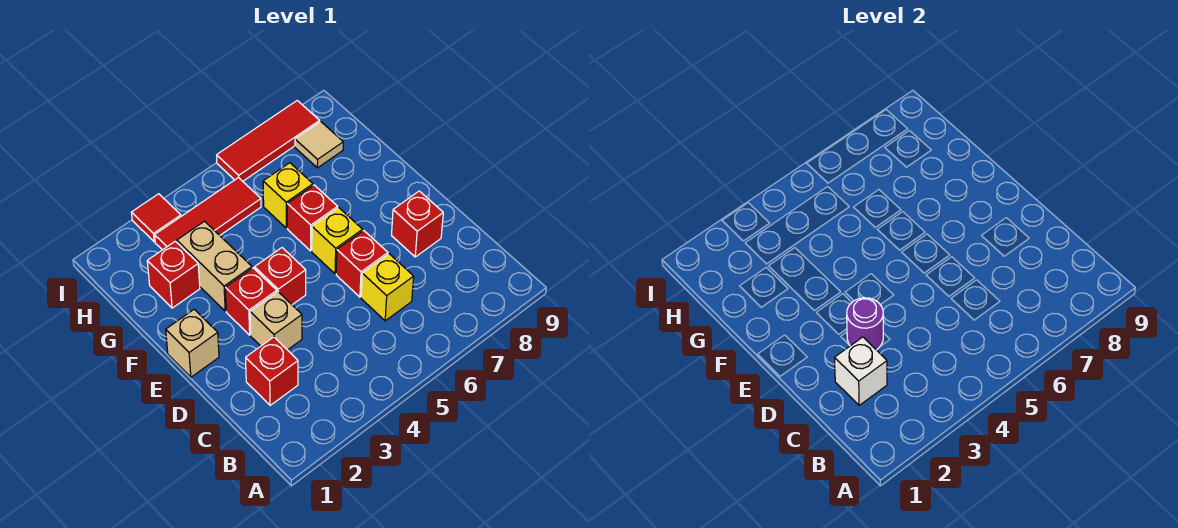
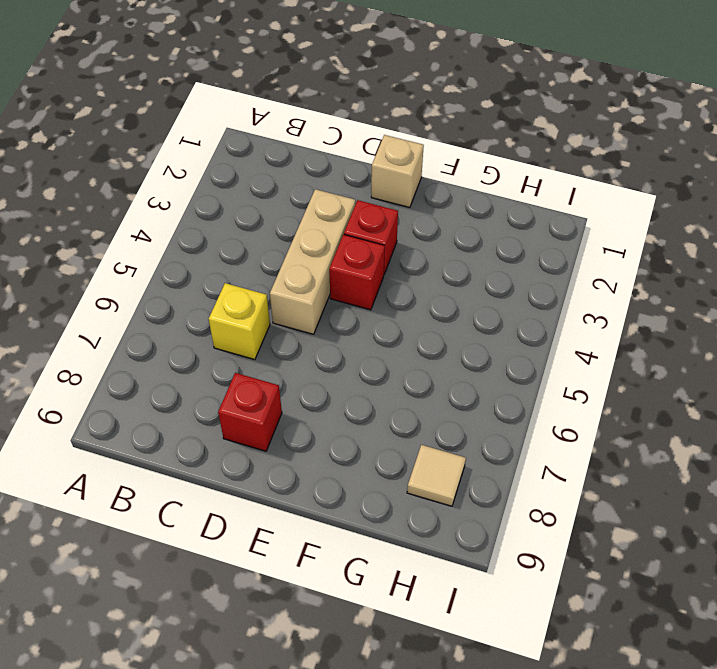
tan brick D3:D5 level 1 -> tan brick D3 level 1
none -> red brick C2 level 1
none -> red brick D6 level 1
none -> yellow brick E6 level 1

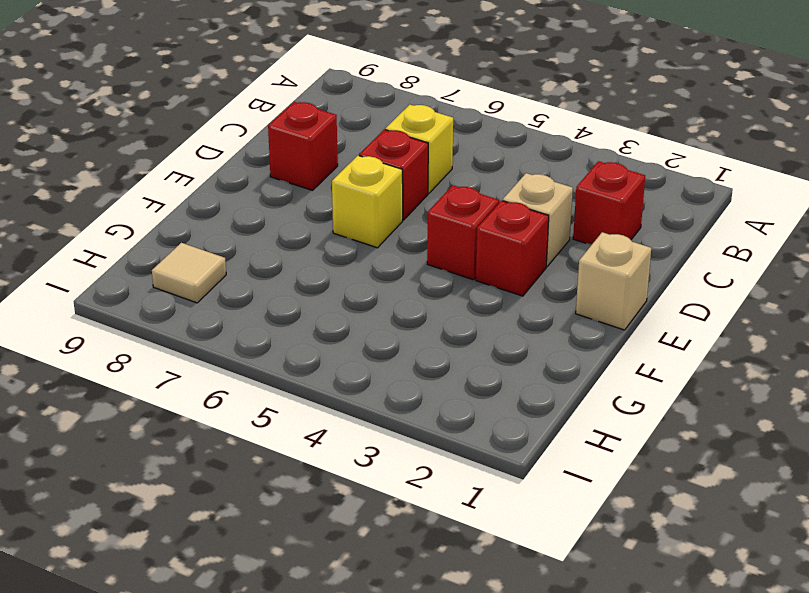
none -> tan brick F3:G3 level 1
none -> red brick F6 level 1
none -> red brick G2 level 1

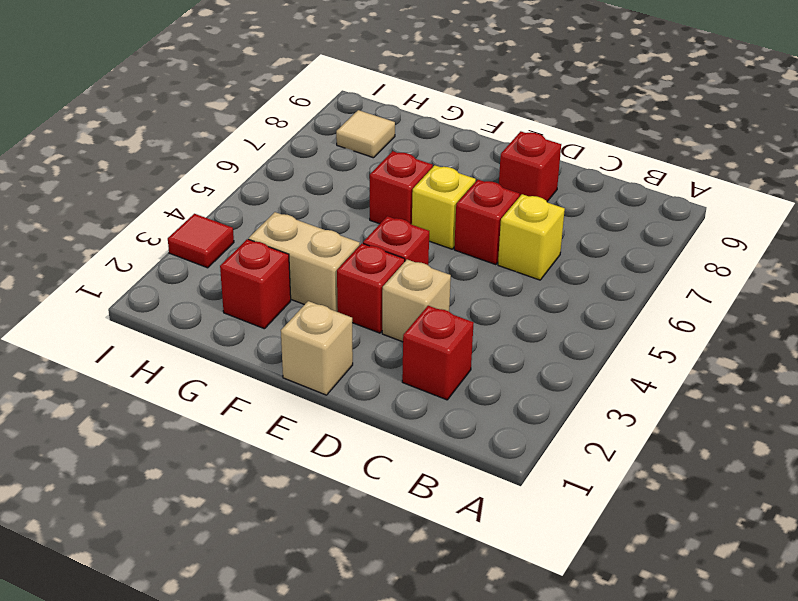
none -> yellow brick G6 level 1
none -> red tile H3:H5 level 1
none -> red tile I6:I8 level 1

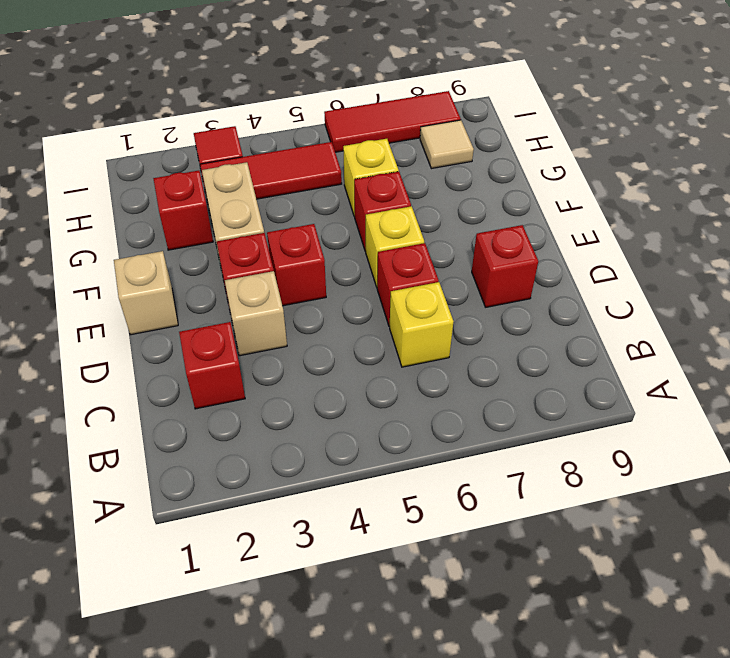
none -> white brick C2 level 2
none -> purple round brick D3 level 2

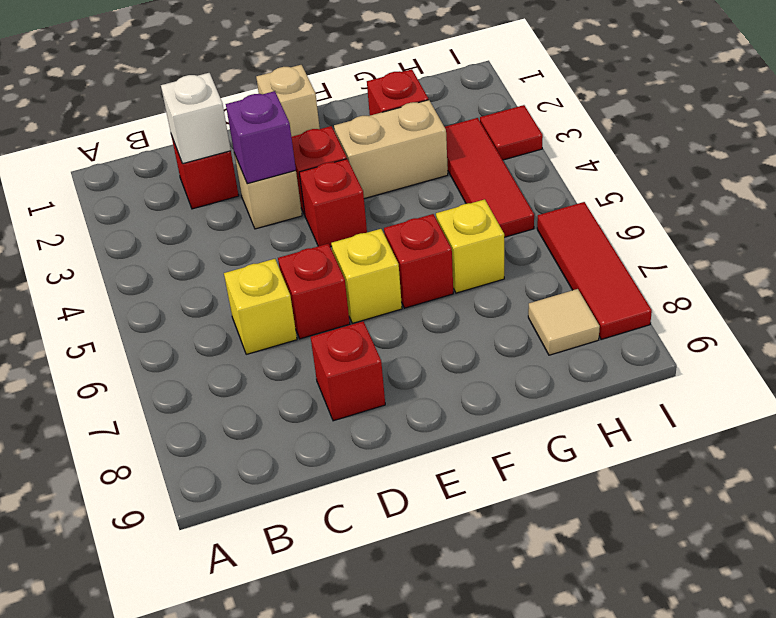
purple brick D3 level 2 -> purple round brick D3 level 2

